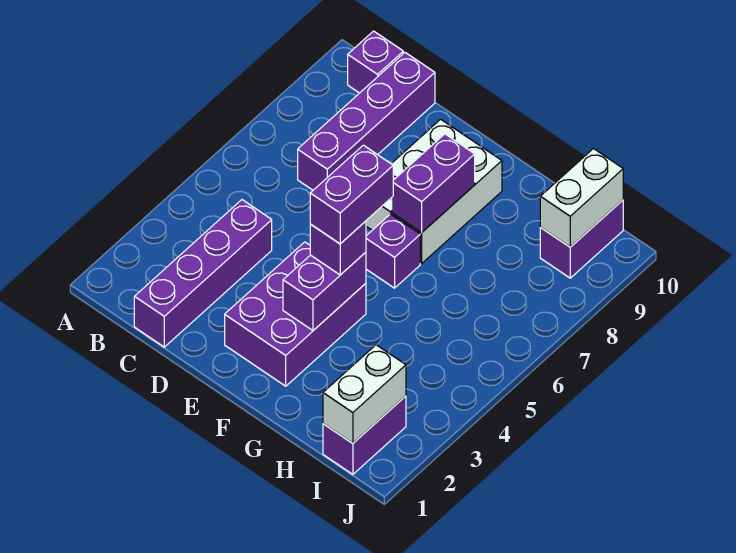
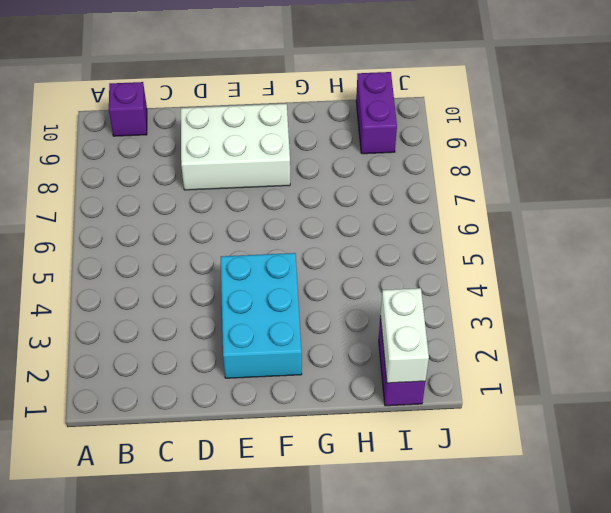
white brick D8:F9 level 1 -> white brick E7:F9 level 1
cyan brick E2:F4 level 1 -> purple brick E2:F4 level 1
none -> purple brick C1:C4 level 1
none -> purple brick C7:C10 level 1
none -> purple brick F6 level 1

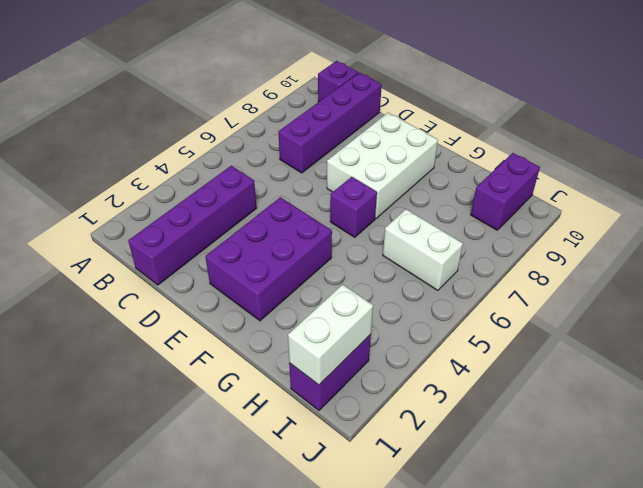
white brick H6:I6 level 1 -> white brick I9:I10 level 2
none -> purple brick F3:F4 level 2
none -> purple brick F7:F8 level 2
none -> purple brick F4 level 3

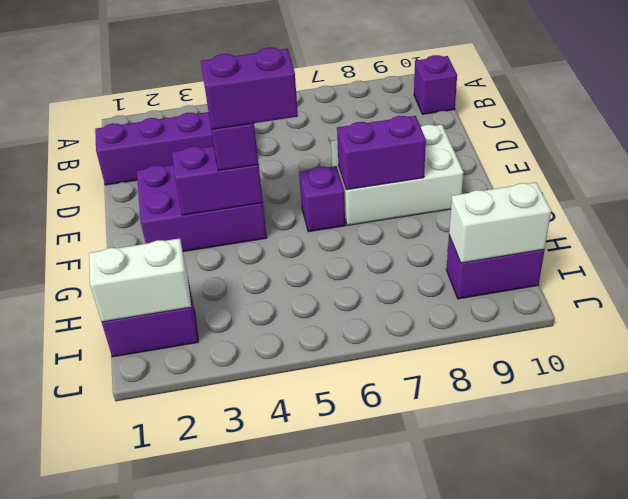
none -> purple brick C7:C10 level 1

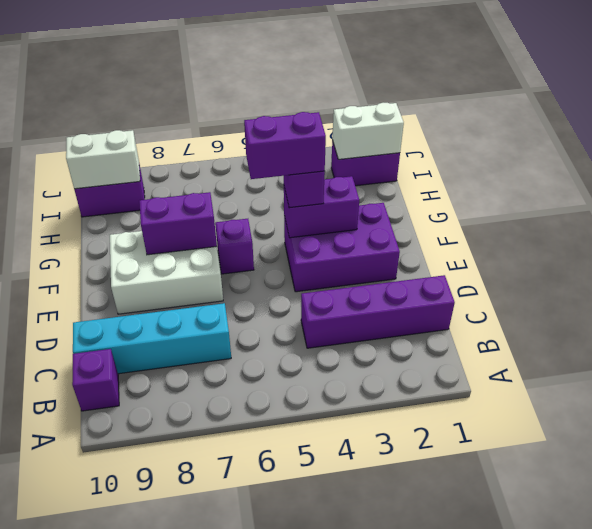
cyan brick C7:C10 level 1 -> purple brick C7:C10 level 1

